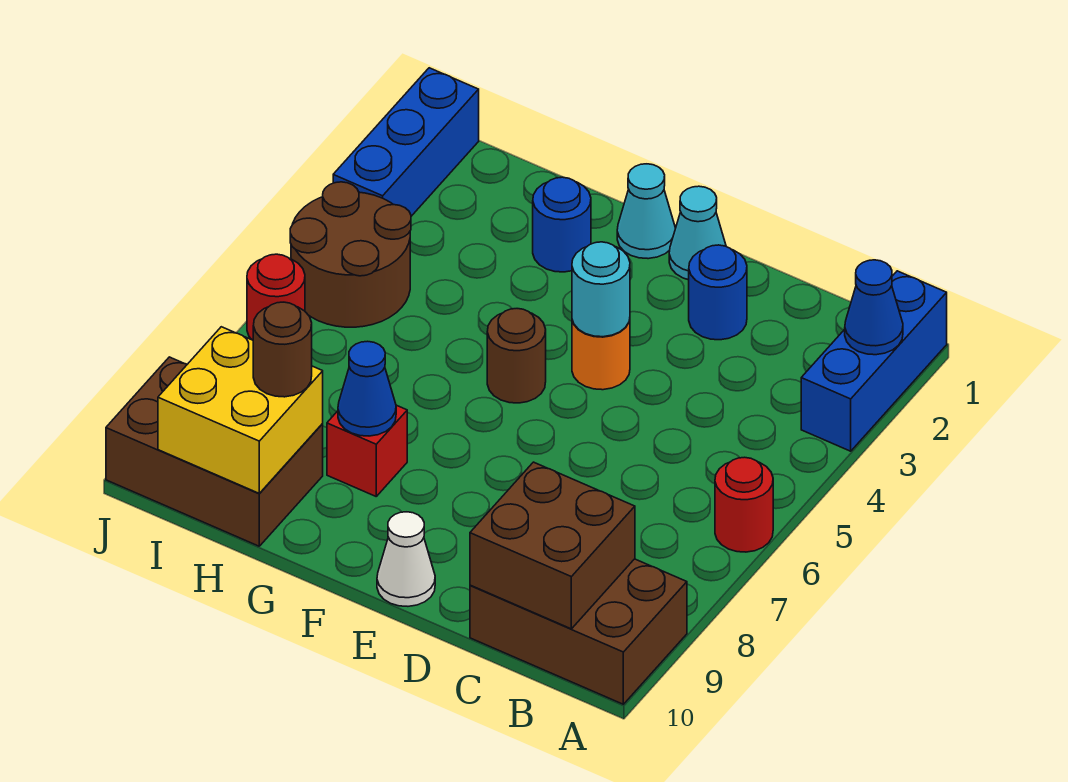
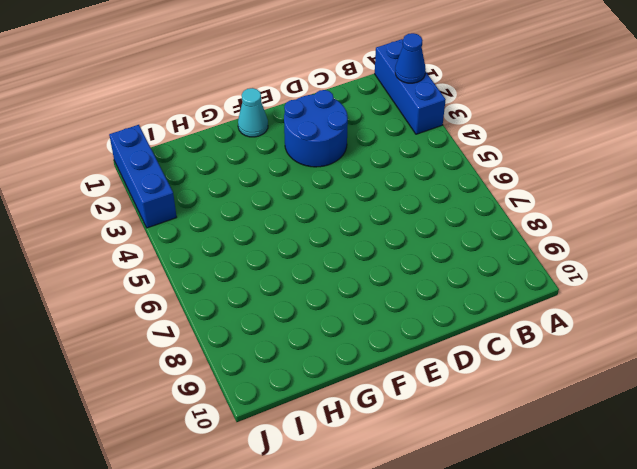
blue round brick D2:E3 level 1 -> blue round brick D2 level 1
none -> red round brick A6 level 1
none -> brown brick A9:C10 level 1
none -> cyan cone E1 level 1

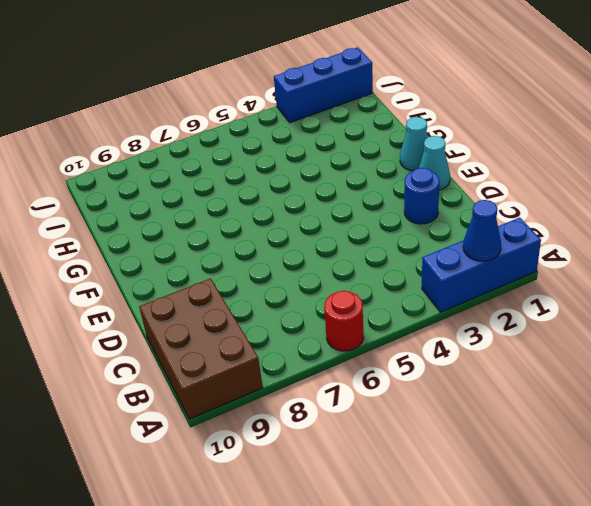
none -> orange round brick E4 level 1
none -> white cone E10 level 1
none -> brown round brick F5 level 1

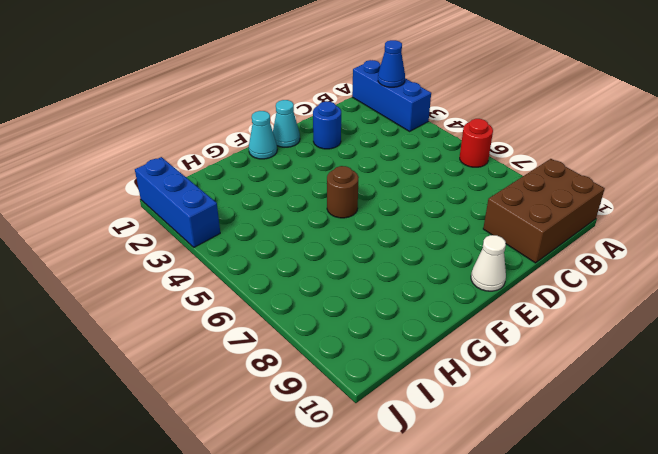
none -> orange round brick E4 level 1
none -> blue round brick G2 level 1
none -> red brick G8 level 1

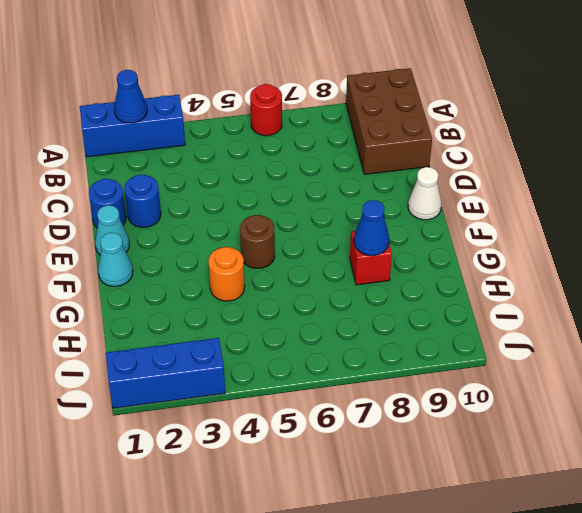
blue round brick D1 level 1 -> blue round brick G2 level 1
orange round brick G4 level 1 -> orange round brick E4 level 1
none -> brown brick H9:J10 level 1
none -> brown round brick I4:J5 level 1
none -> red round brick J6 level 1

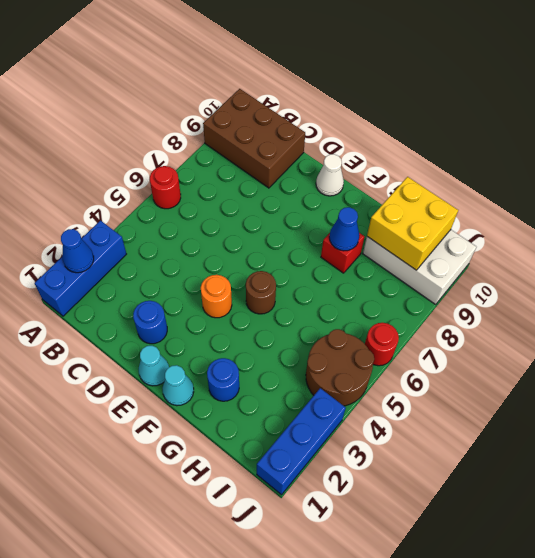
white brick H9:J10 level 1 -> brown brick H9:J10 level 1
none -> brown brick B9:C10 level 2
none -> cyan round brick E4 level 2
none -> brown round brick H9 level 3

